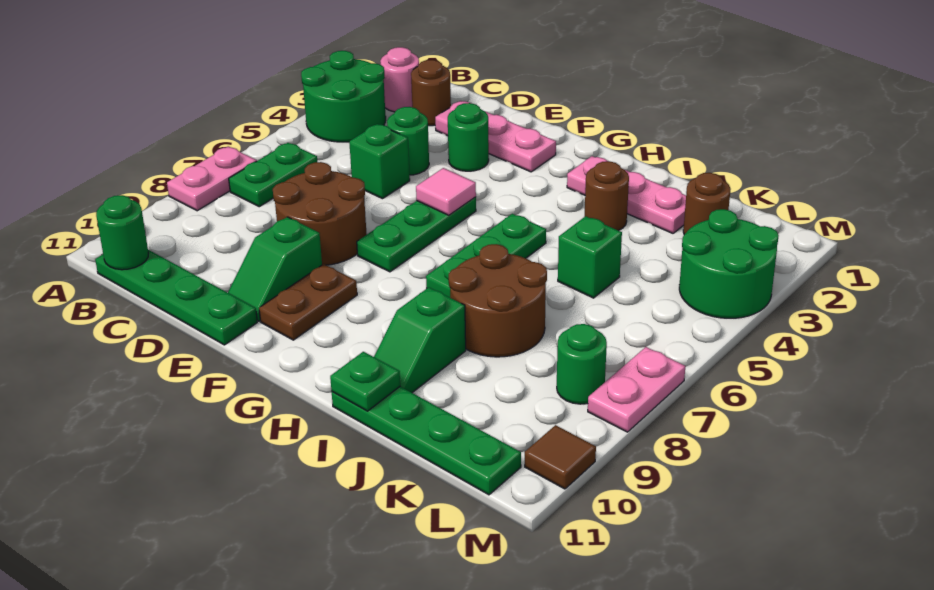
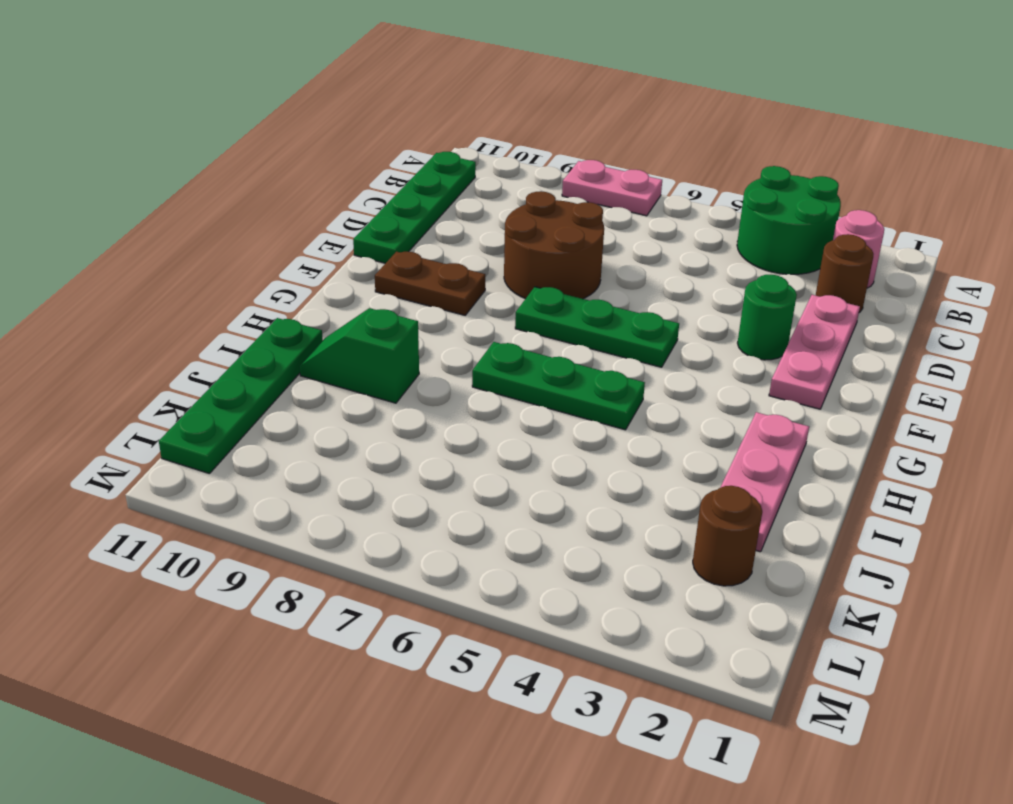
none -> green plate B6:B7 level 1
none -> green round brick D4 level 1
none -> green brick D5 level 1

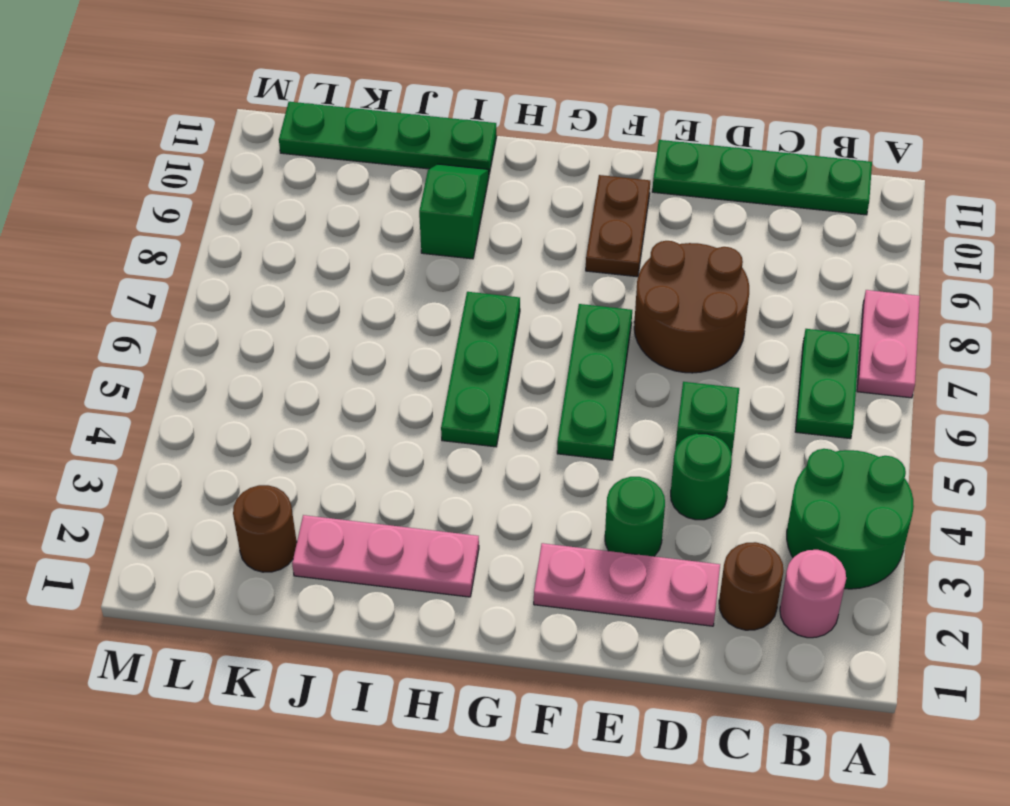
none -> green slope E9:E10 level 1 top 9
none -> brown round brick I3 level 1
none -> brown round brick I7:J8 level 1

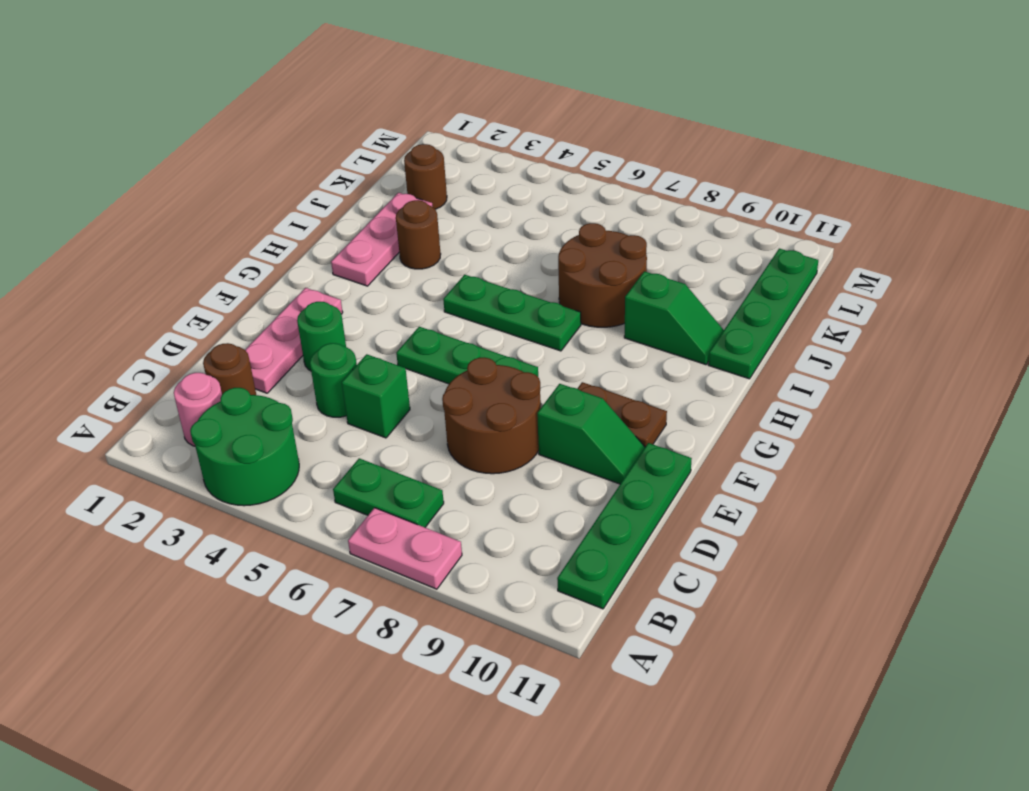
none -> green brick J5 level 1
none -> green round brick L3:M4 level 1
none -> green round brick L8 level 1

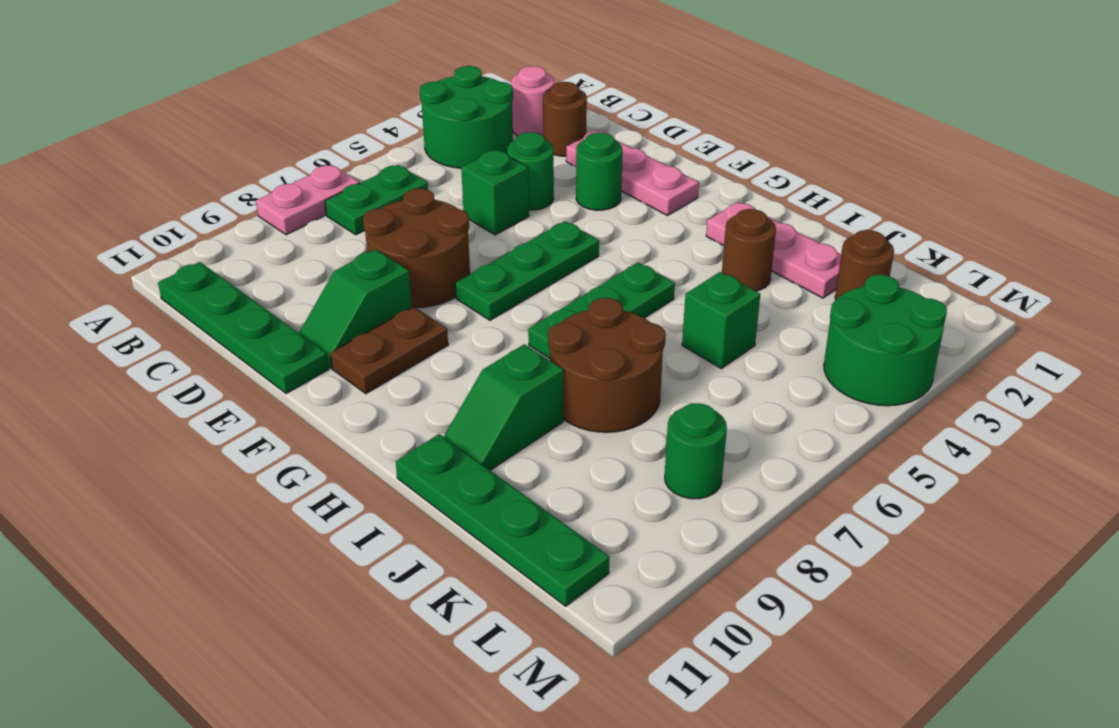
none -> pink plate M7:M8 level 1
none -> brown tile M10 level 1
none -> green round brick B11 level 2

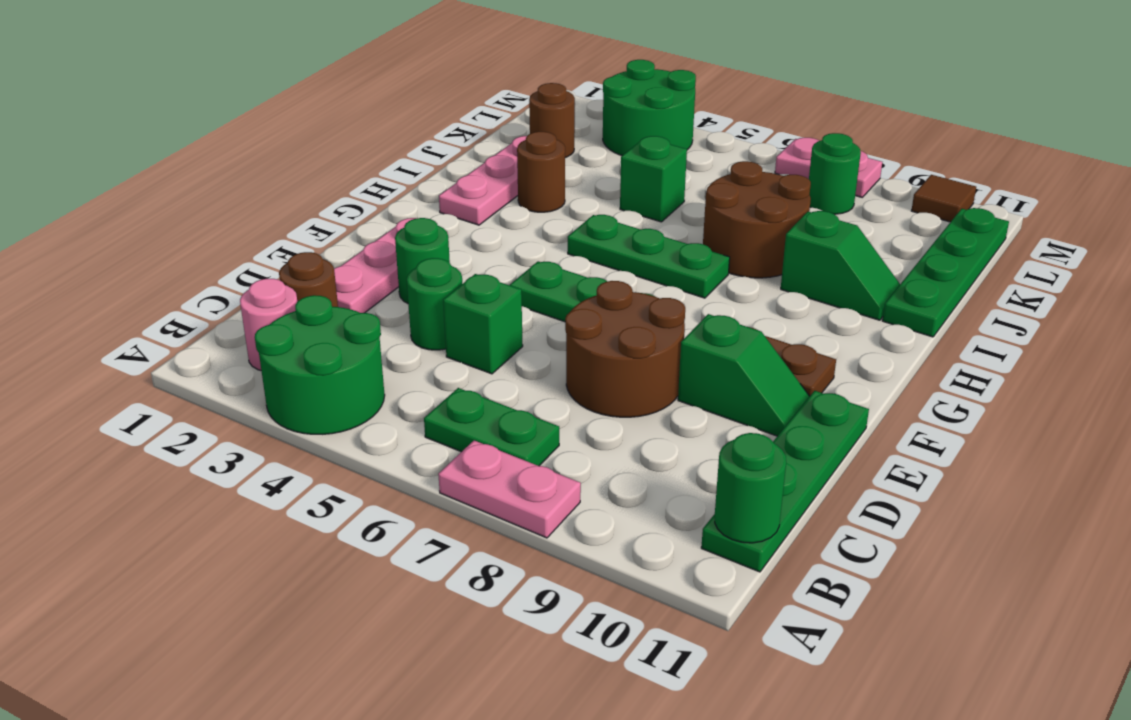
none -> pink tile F5 level 2
none -> green plate I11 level 2

